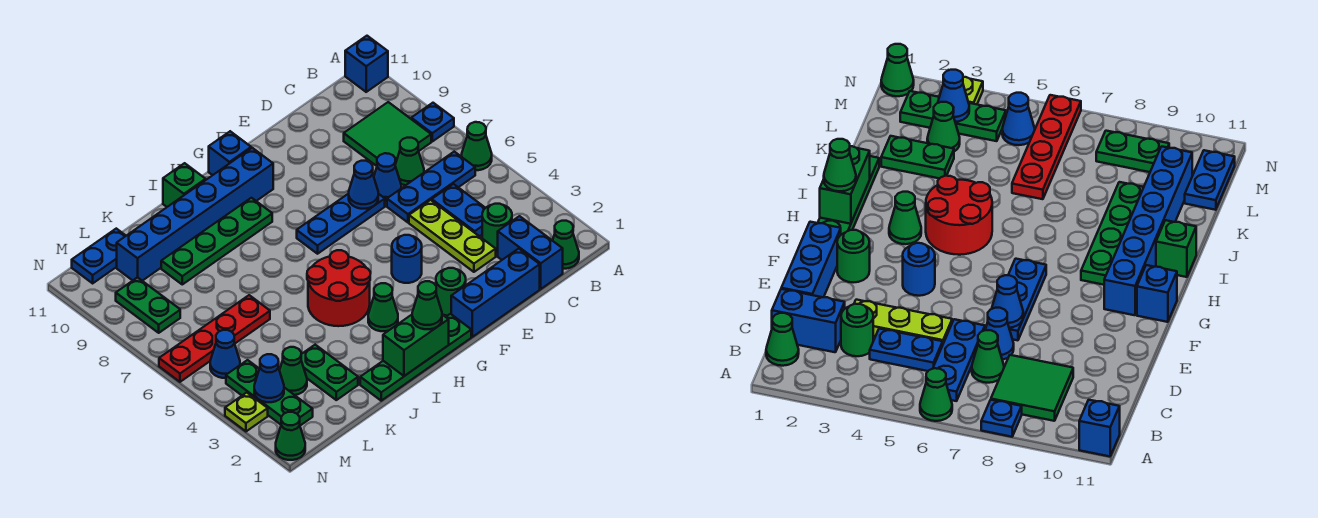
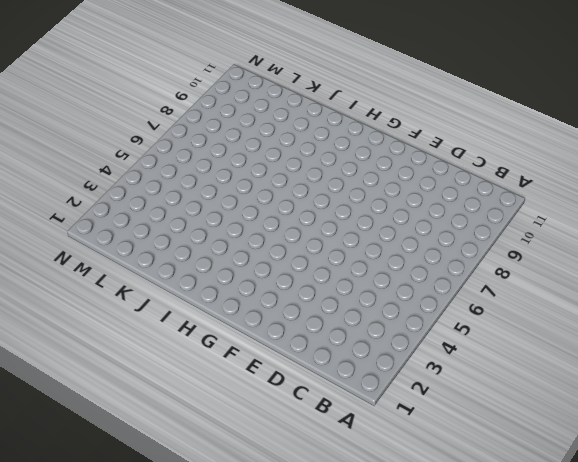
none -> green cone A6 level 1
none -> blue plate A8 level 1
none -> blue brick A11 level 1
none -> green cone B1 level 1

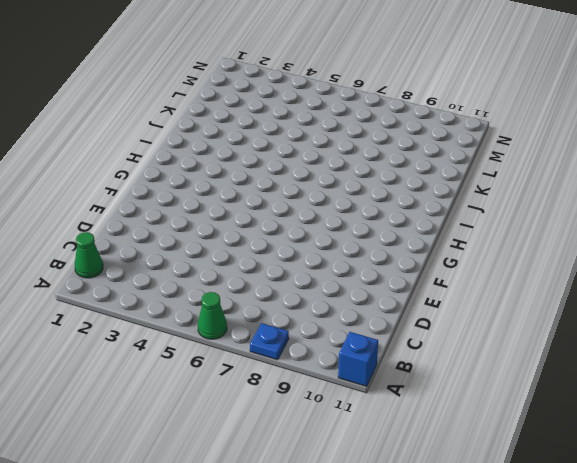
none -> blue plate B6:D6 level 1
none -> green tile B8:C9 level 1
none -> blue brick C1:C2 level 1
none -> green round brick C3 level 1

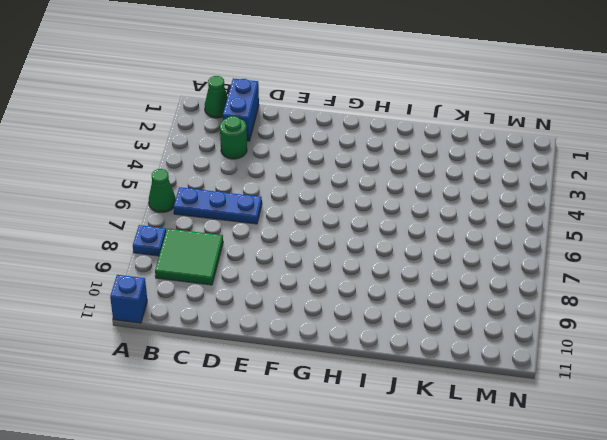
none -> blue plate C4:C5 level 1
none -> green cone C7 level 1
none -> blue brick D1:F1 level 1
none -> lime plate D3:D5 level 1

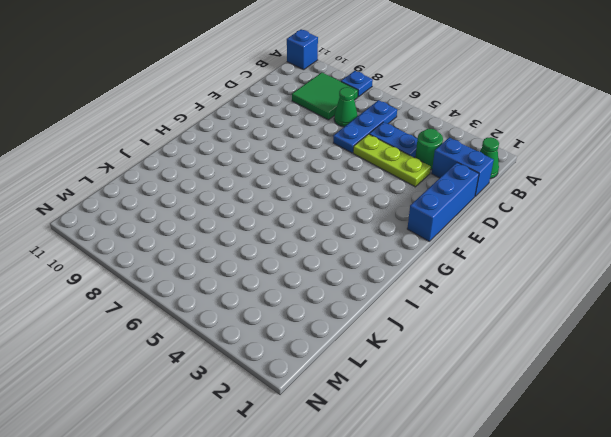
none -> green cone A6 level 1
none -> blue cone D7 level 1
none -> blue plate E7:G7 level 1
none -> green round brick F2 level 1

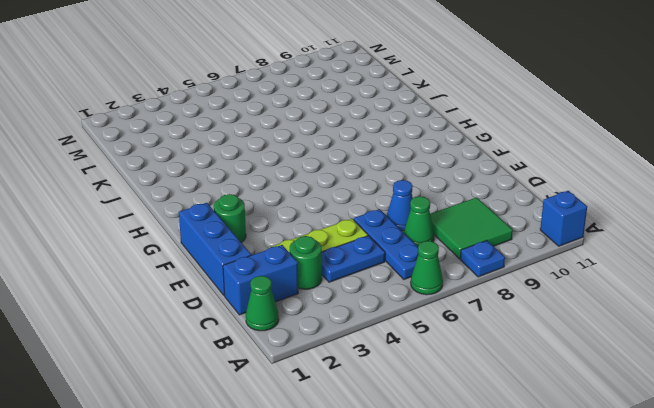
none -> blue plate E7:G7 level 1
none -> blue round brick F4 level 1
none -> green plate G1:J1 level 1
none -> blue brick G10:L10 level 1

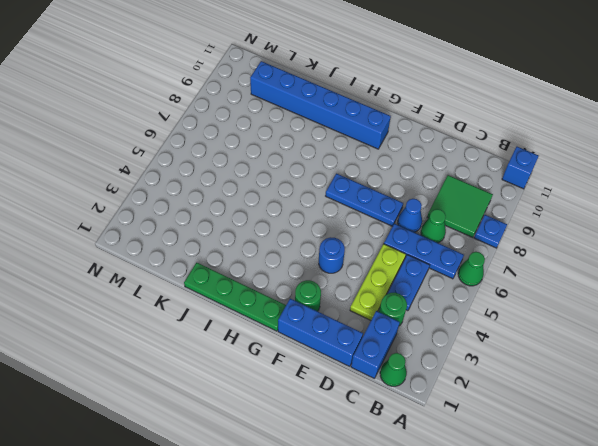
none -> blue brick G11 level 1
none -> green cone H3 level 1
none -> red round brick H4:I5 level 1
none -> green plate H9:K9 level 1

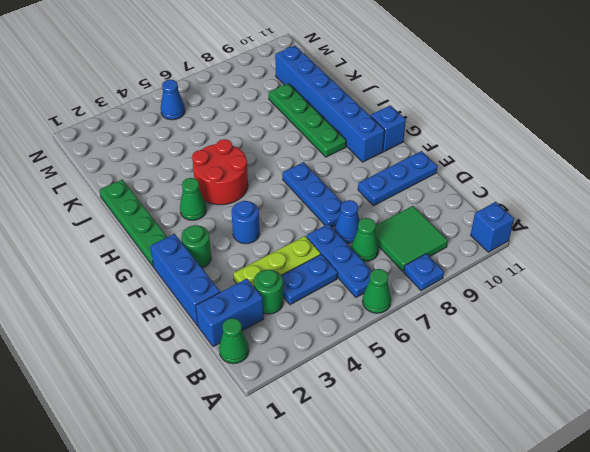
blue plate E9:E11 level 1 -> none
none -> green brick I11 level 1
none -> green plate K2:K3 level 1
none -> red plate K6:N6 level 1
none -> green cone L3 level 1

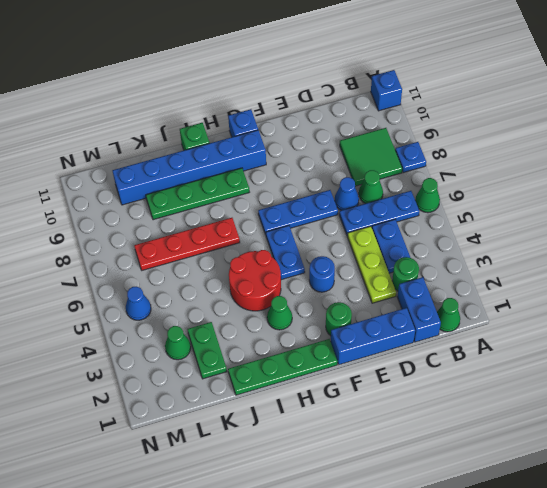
blue plate G5:G6 level 1 -> blue plate L11:M11 level 1
red plate I7:L7 level 1 -> red plate K6:N6 level 1
none -> green plate M2:M4 level 1
none -> green plate M8:M9 level 1
none -> green cone N1 level 1
none -> lime plate N3 level 1

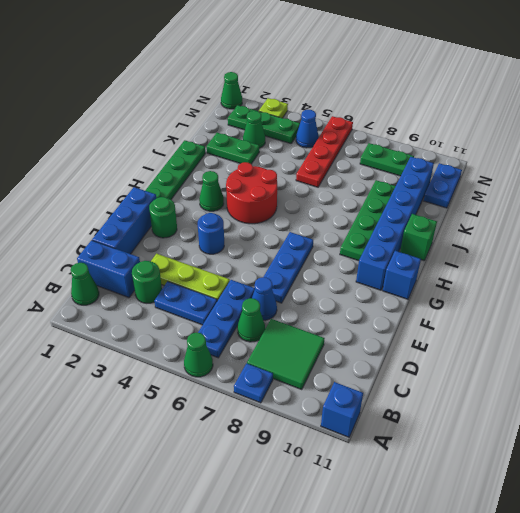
none -> blue cone E7 level 2
none -> green brick H1:I1 level 2
none -> blue cone M3 level 2
none -> green cone H1 level 3

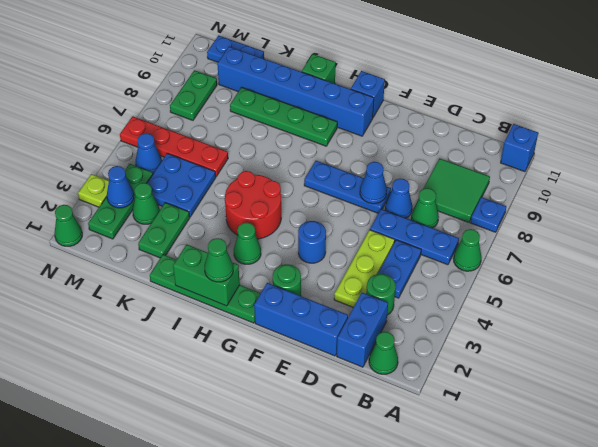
blue plate K4:L5 level 1 -> none

